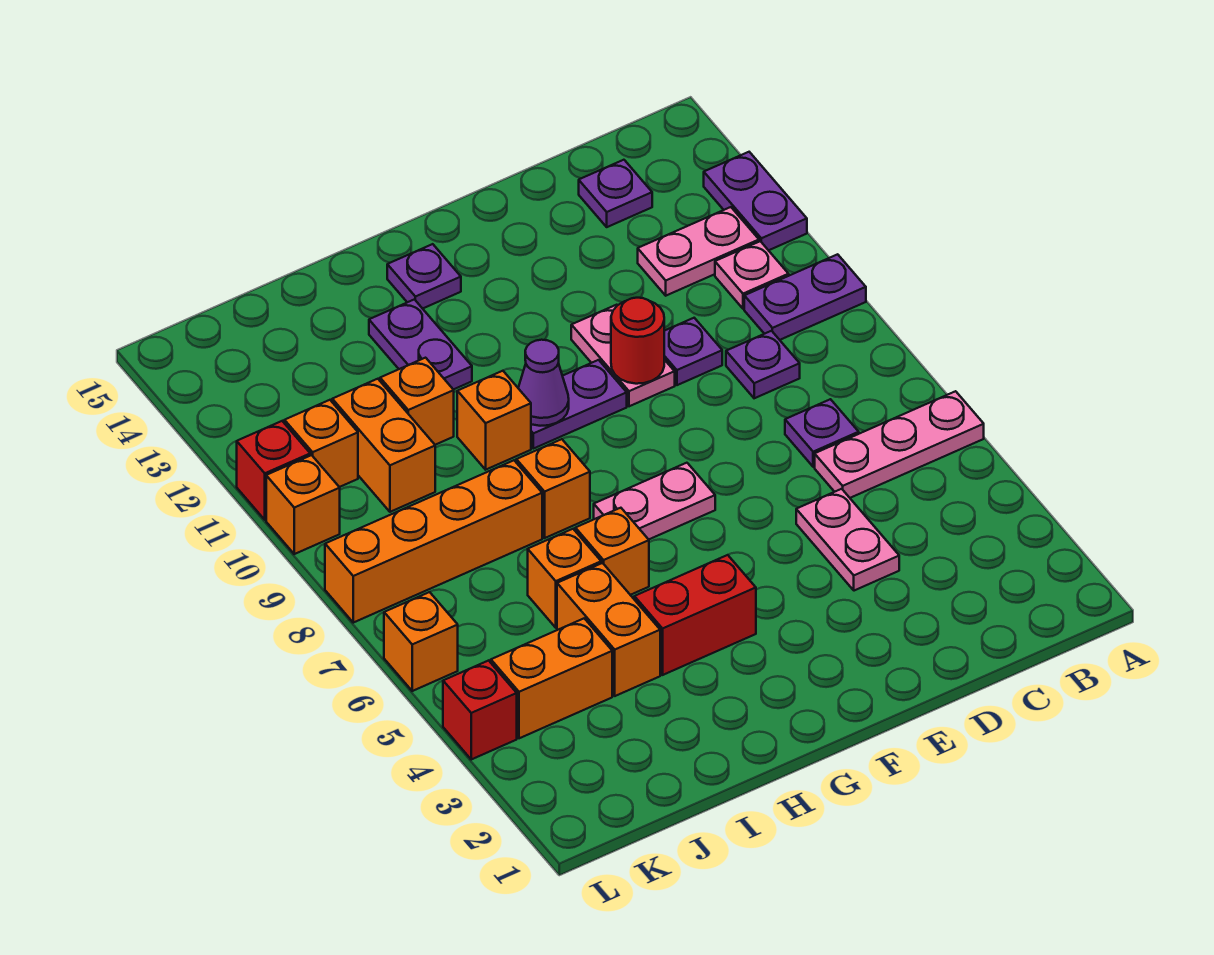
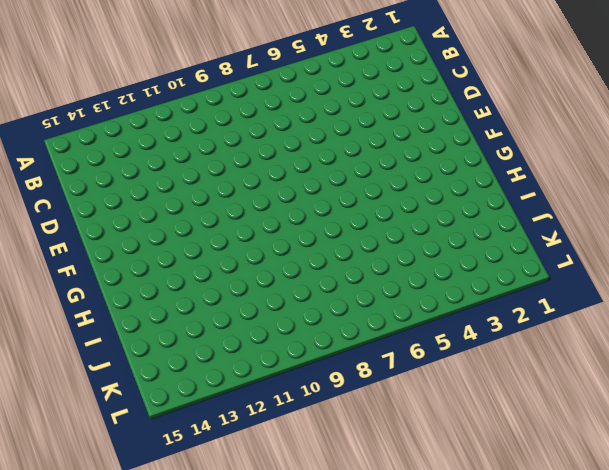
none -> pink plate A6:C6 level 1
none -> purple plate A10:B10 level 1
none -> purple plate A12:A13 level 1
none -> pink plate B11 level 1

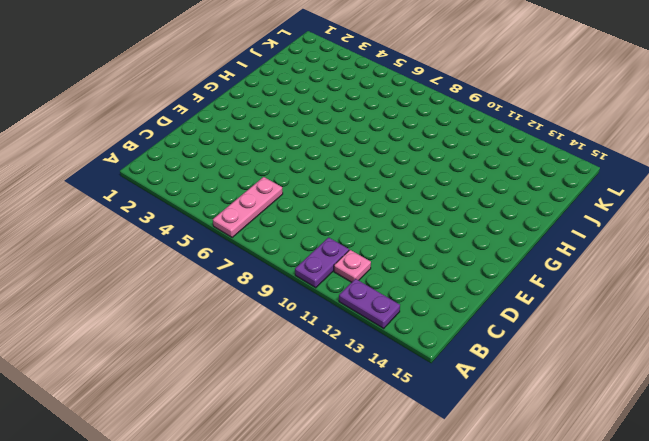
none -> pink plate B12:C12 level 1
none -> purple plate C7 level 1
none -> purple plate C9 level 1
none -> purple plate C14 level 1

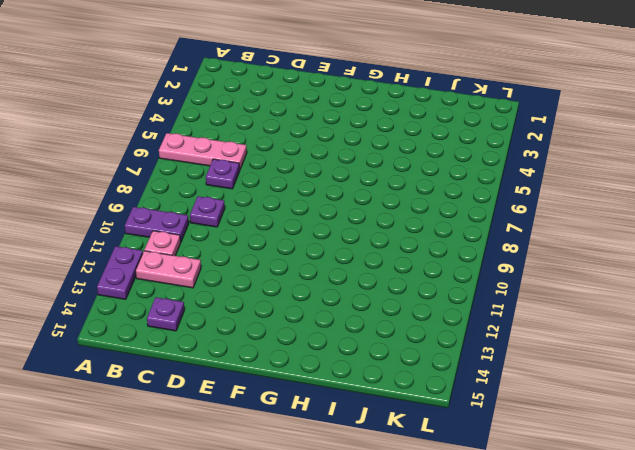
none -> pink plate D4:D5 level 1
none -> purple plate D10 level 1
none -> pink plate E10:E11 level 1
none -> pink plate F7:G7 level 1

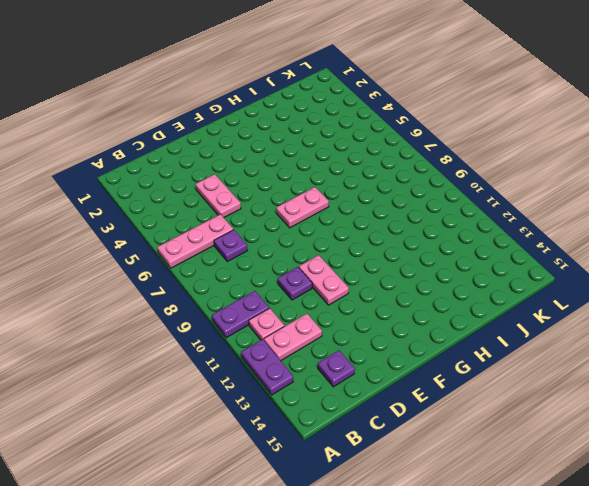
none -> purple plate C9 level 1
none -> purple plate F10:G10 level 1
none -> red brick G4:H4 level 1
none -> purple plate G14 level 1

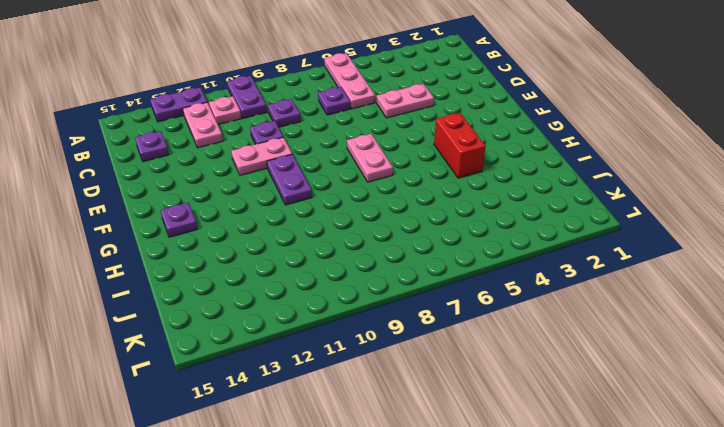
none -> orange brick H6 level 1
none -> orange brick H8 level 1
none -> orange brick H10 level 1
none -> purple plate H12:H13 level 1

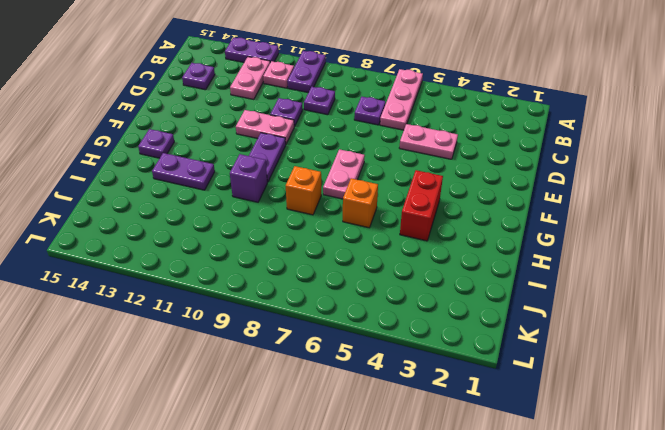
purple brick H10 level 1 -> orange brick H10 level 1
none -> orange brick I4:I5 level 1
none -> orange brick I6 level 1
none -> orange brick I8:L8 level 1
none -> orange brick I11 level 1

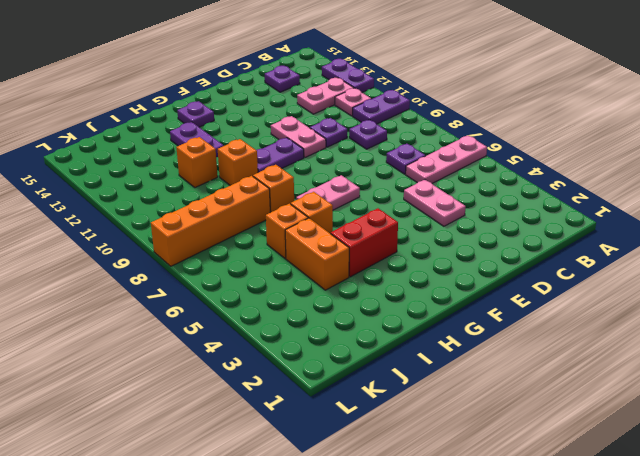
none -> orange brick J4:K4 level 1
none -> orange brick J10:J11 level 1
none -> orange brick K11 level 1
none -> red brick L4 level 1

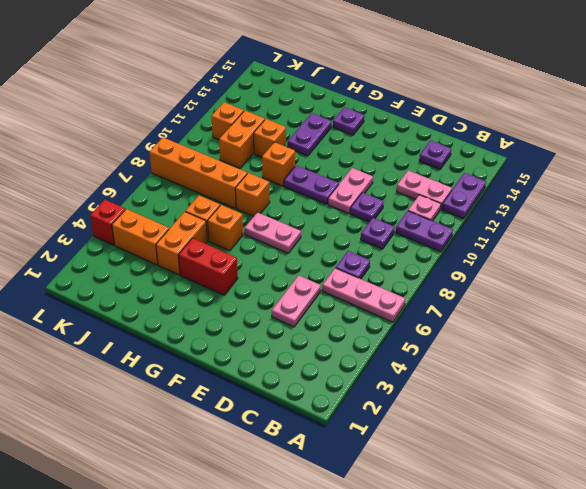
none -> orange brick L6 level 1
none -> orange brick L10 level 1
none -> red brick L11 level 1
none -> red round brick E10 level 2

